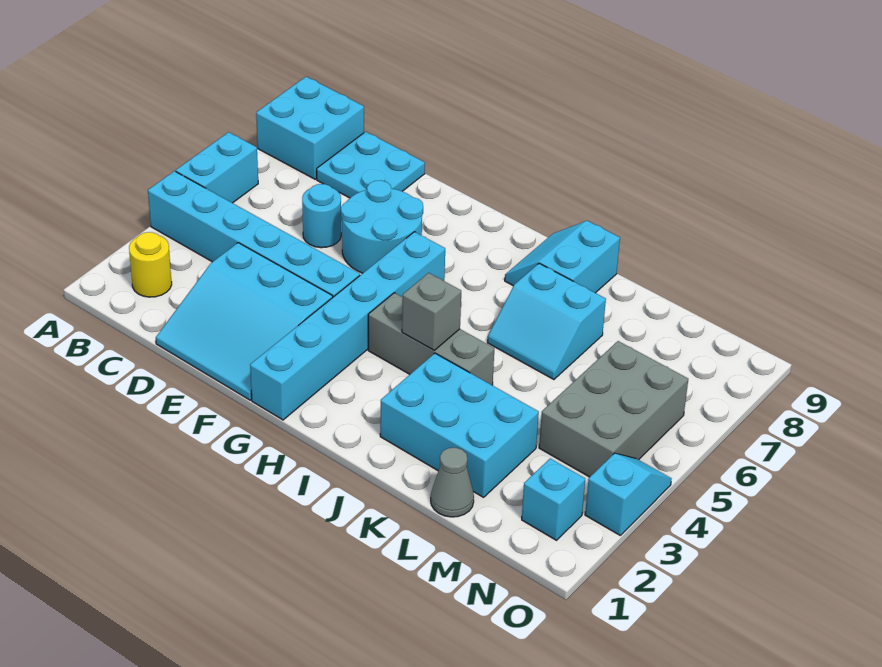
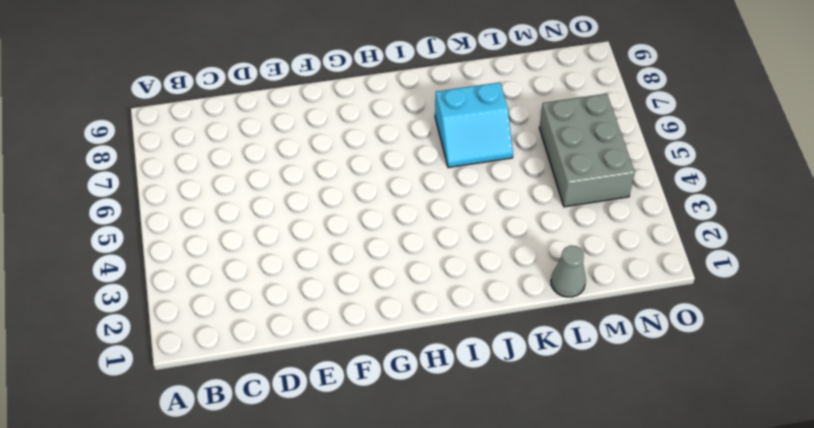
none -> cyan brick A4:F4 level 1
none -> cyan brick A5:A6 level 1
none -> cyan brick A8:B9 level 1

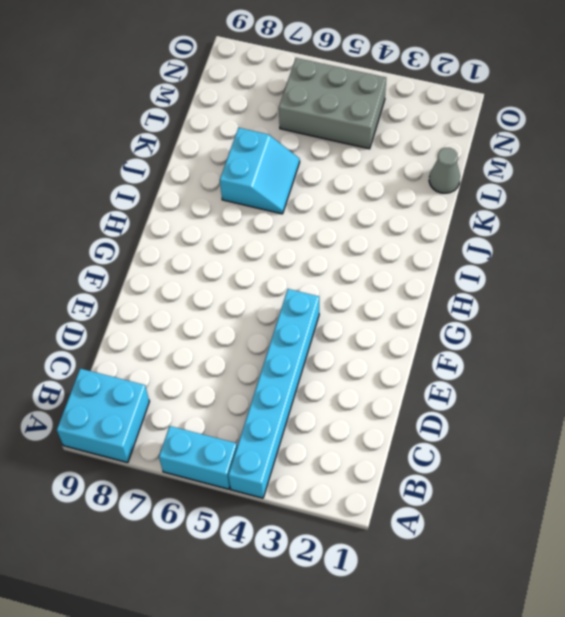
none -> yellow round brick B2 level 1
none -> cyan plate C8:D9 level 1
none -> cyan slope D1:F3 level 1 top 3

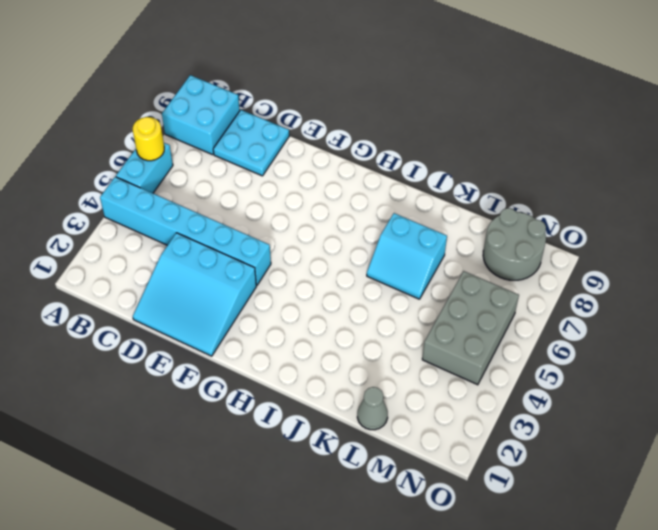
yellow round brick A6 level 2 -> yellow round brick B2 level 1
grey round brick M8:N9 level 1 -> none
none -> cyan round brick D6 level 1
none -> cyan round brick E6:F7 level 1
none -> cyan brick G1:G6 level 1

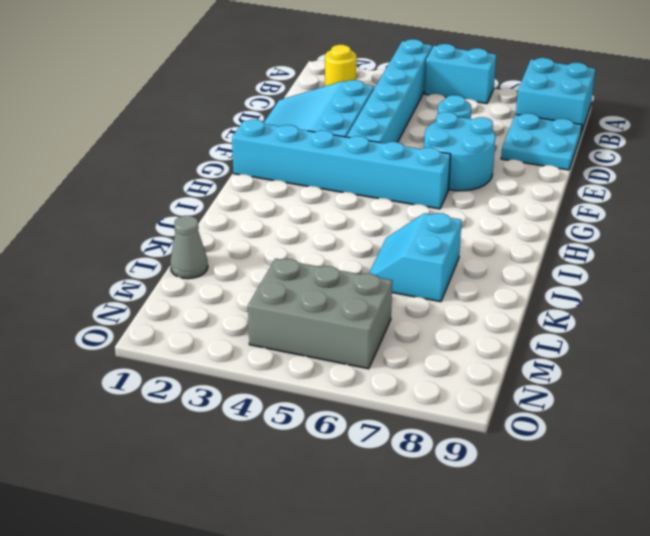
none -> grey brick H4:J4 level 1
none -> cyan slope I8:J9 level 1 top J
none -> cyan brick J2:L3 level 1

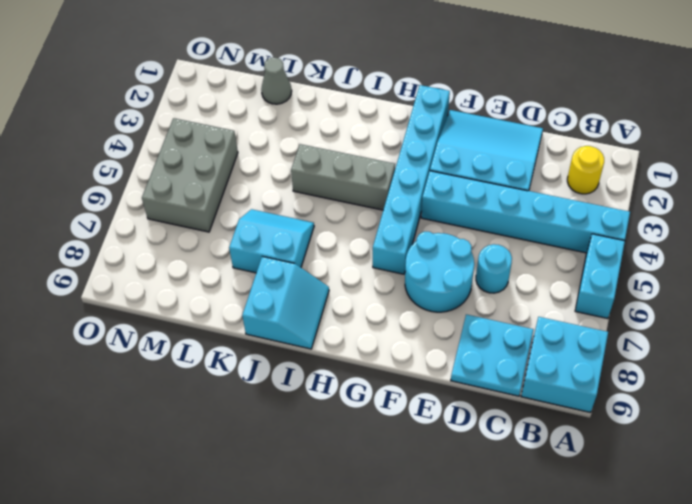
none -> cyan brick J2:L3 level 1
none -> cyan brick N2 level 1
none -> cyan slope O3:O4 level 1 top 3

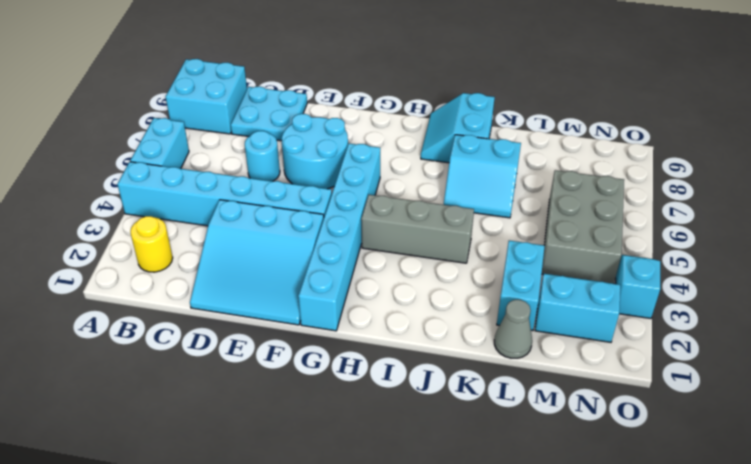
cyan brick L2:L3 level 1 -> cyan brick J2:L3 level 1
cyan brick M2:N2 level 1 -> cyan brick N2 level 1
none -> grey brick I4 level 2

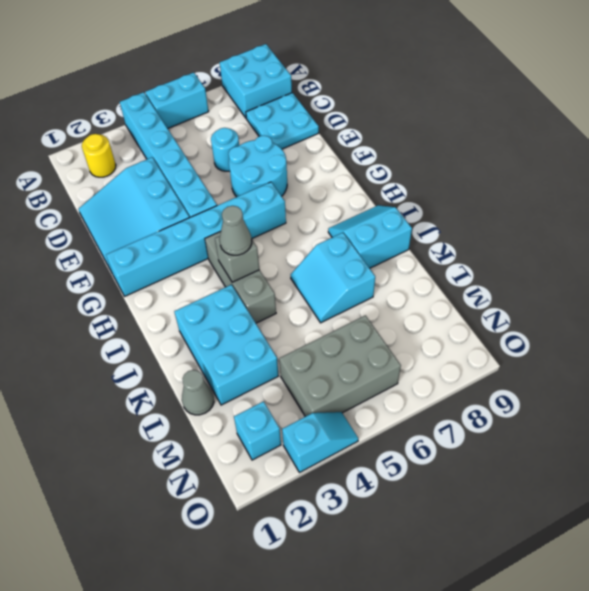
grey cone I4 level 3 -> none

